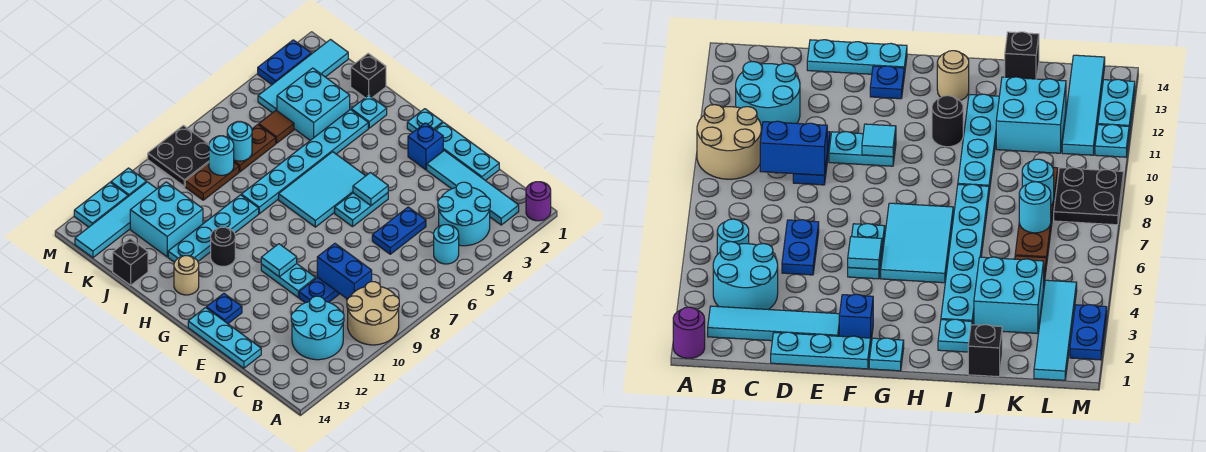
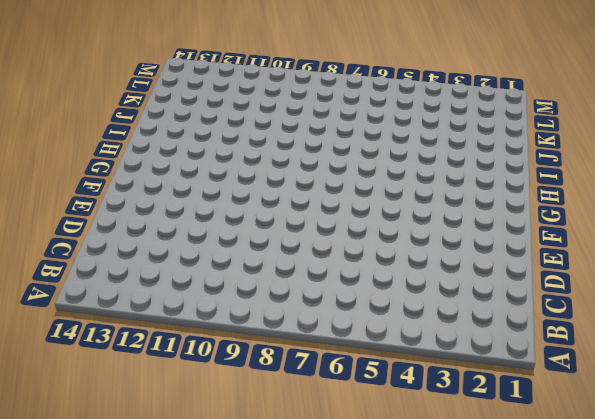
none -> purple round brick A1 level 1
none -> tan round brick A9:B10 level 1
none -> cyan tile B2:E2 level 1
none -> cyan round brick B3:C4 level 1

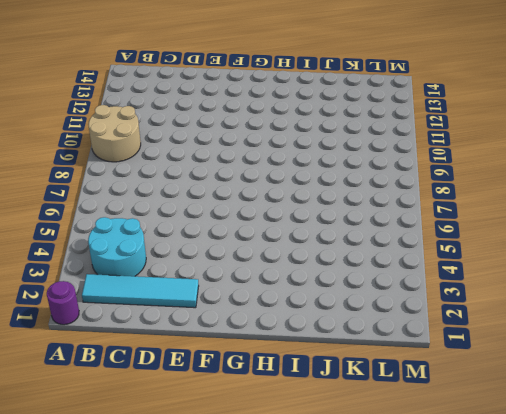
none -> cyan round brick B5 level 1
none -> cyan round brick B11:C12 level 1
none -> cyan plate D1:F1 level 1
none -> blue plate D5:D6 level 1

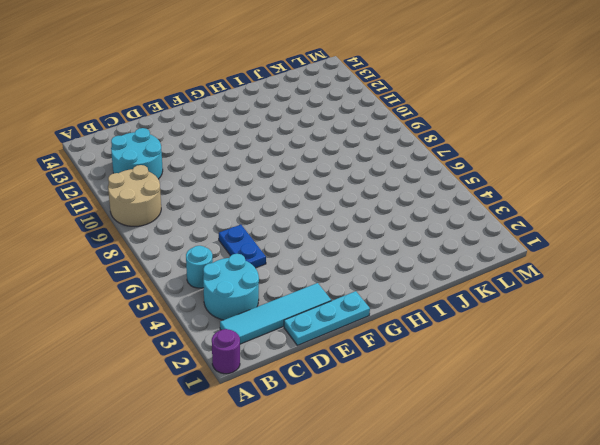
none -> blue plate D9:D10 level 1
none -> cyan plate D14:F14 level 1
none -> cyan plate E10:F10 level 1
none -> blue brick F2 level 1

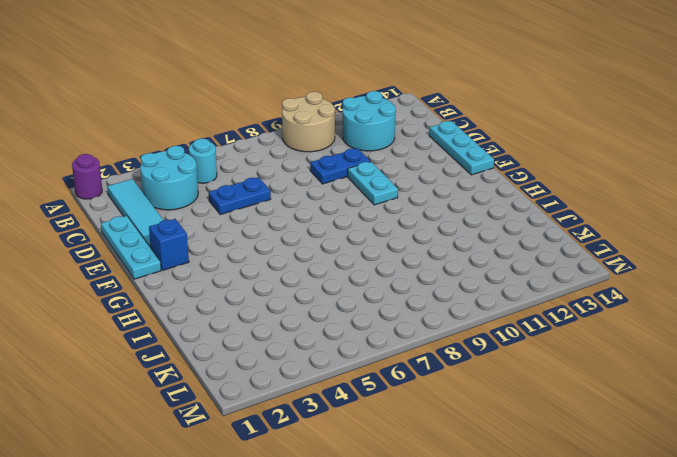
none -> cyan plate F5:F6 level 1
none -> blue plate F13 level 1
none -> cyan plate G1 level 1
none -> cyan tile G5:H7 level 1

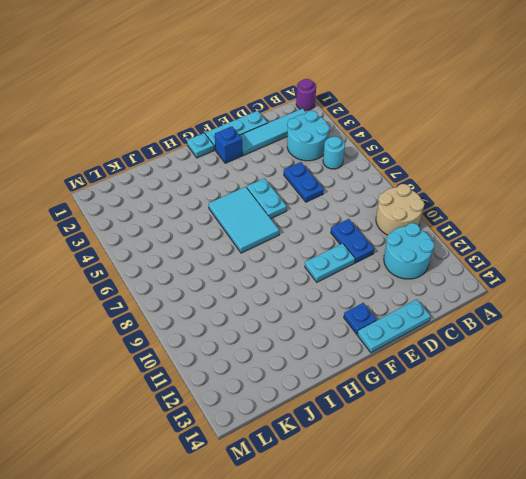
none -> black round brick H11 level 1
none -> tan round brick H13 level 1
none -> cyan plate I2 level 1
none -> cyan plate I3:I8 level 1

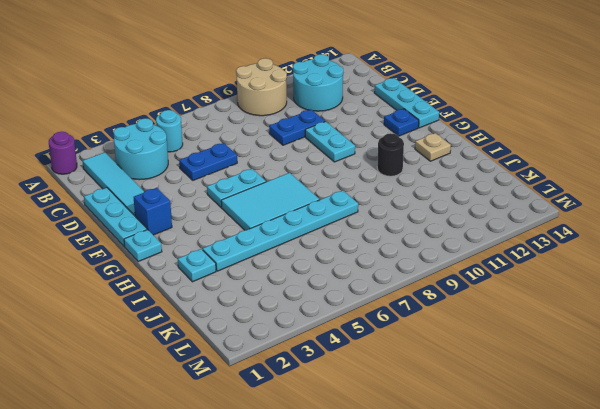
tan plate H13 level 1 -> tan round brick H13 level 1
none -> cyan plate I9:I12 level 1
none -> black brick J1 level 1
none -> cyan brick J3:K4 level 1
none -> cyan brick J11:K12 level 1

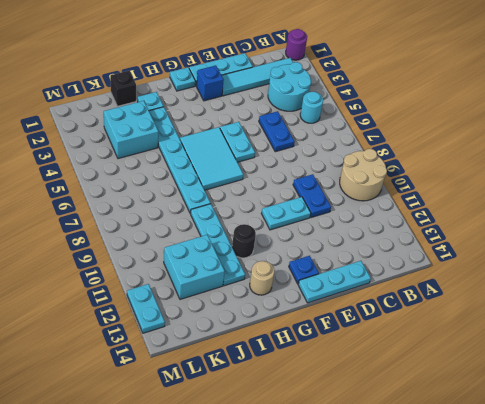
none -> cyan round brick B11:C12 level 1
none -> black brick J14 level 1
none -> brown tile K5 level 1
none -> brown plate K6:K7 level 1

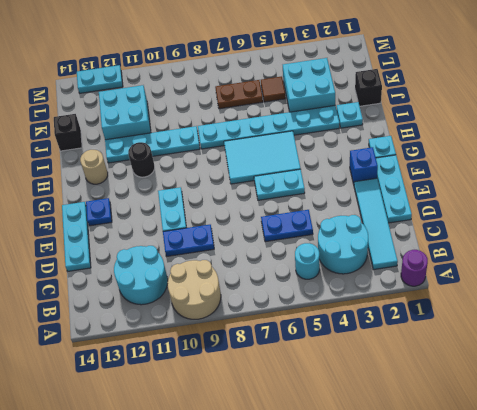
none -> brown plate K8:K9 level 1
none -> cyan tile L1:L4 level 1
none -> black plate L8:M9 level 1
none -> cyan tile L11:L14 level 1

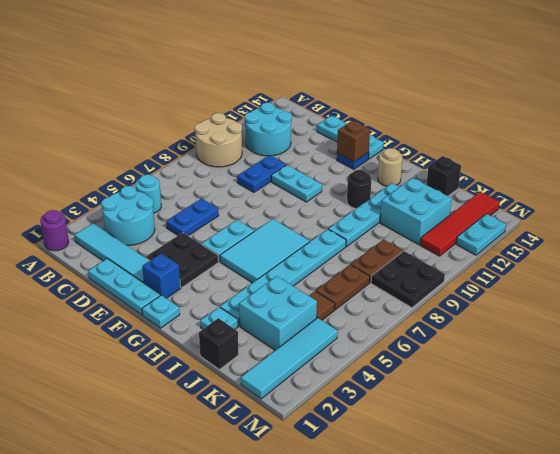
black plate E3:F4 level 1 -> none
brown brick F13 level 2 -> none
red tile L11:L14 level 1 -> cyan tile L11:L14 level 1
none -> blue plate M2:M3 level 1
none -> cyan plate M11 level 1
none -> blue brick C9:D9 level 2
none -> cyan tile F5 level 2

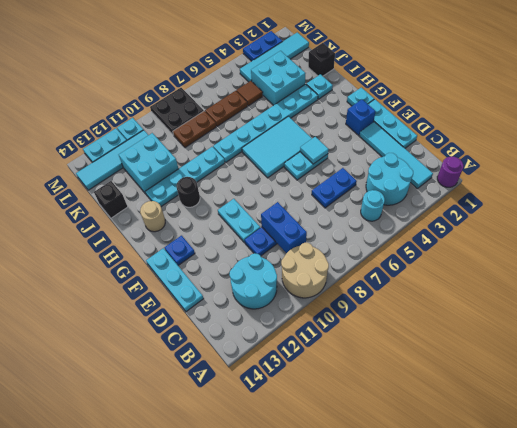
none -> cyan tile F10 level 2
none -> cyan round brick K7 level 2
none -> cyan round brick K8 level 2

